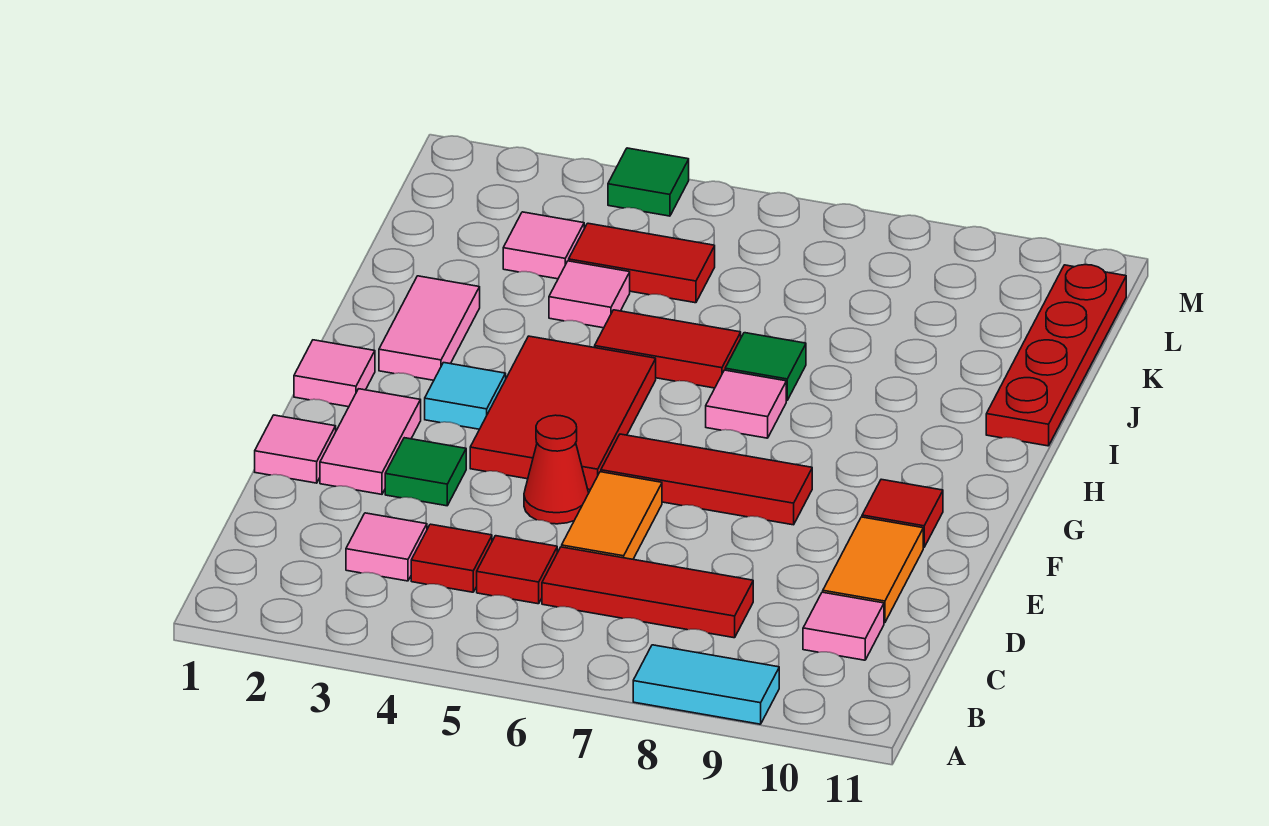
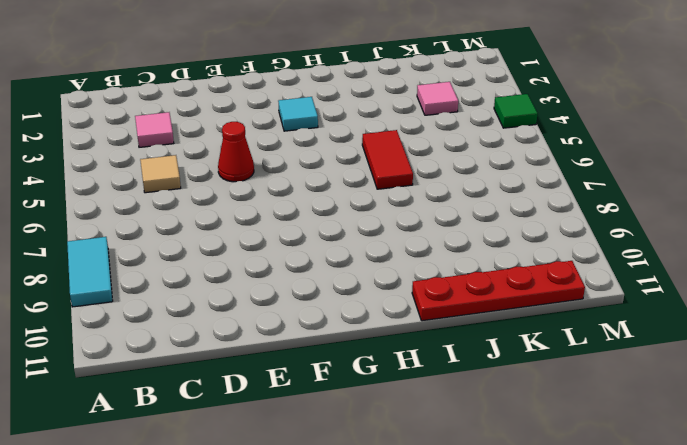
tan tile C5 level 1 -> red tile C5 level 1
none -> red tile C4 level 1
none -> red tile C6:C8 level 1
none -> pink tile C10 level 1

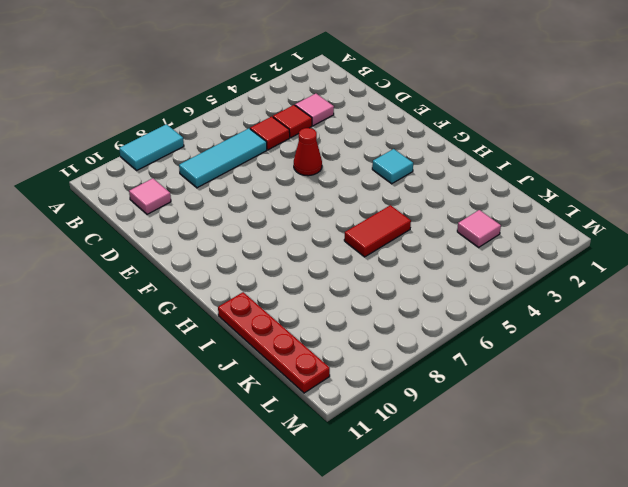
cyan tile C6:C8 level 1 -> red tile C6:C8 level 1
none -> orange tile D6:E6 level 1
none -> orange tile D10:E10 level 1
none -> pink tile E1 level 1

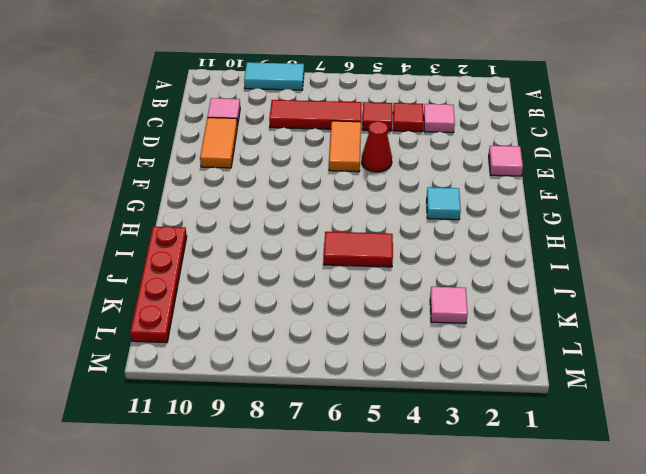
none -> pink tile E2:F2 level 1
none -> green tile E3 level 1
none -> red tile F4:H5 level 1

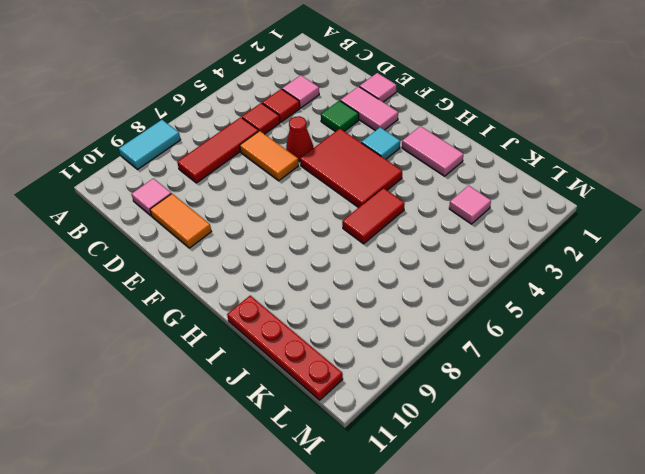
none -> red tile F6:F8 level 1
none -> red tile F10 level 1
none -> pink tile G1 level 1

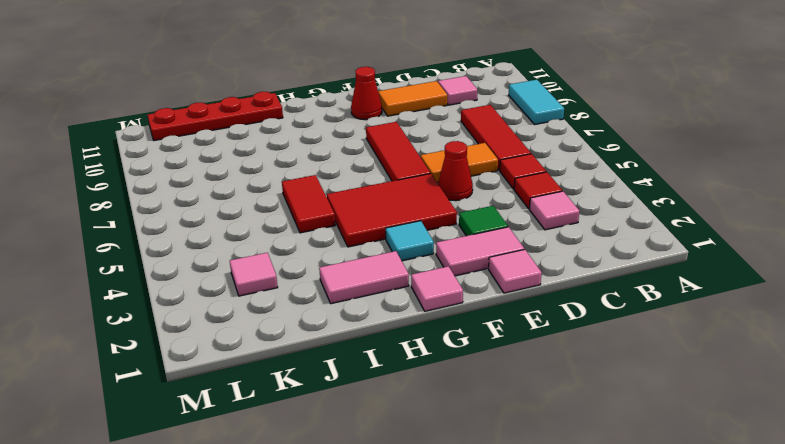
red cone F10 level 1 -> red tile F10 level 1
none -> pink tile H7 level 1
none -> green tile I7 level 1
none -> pink tile J4 level 1

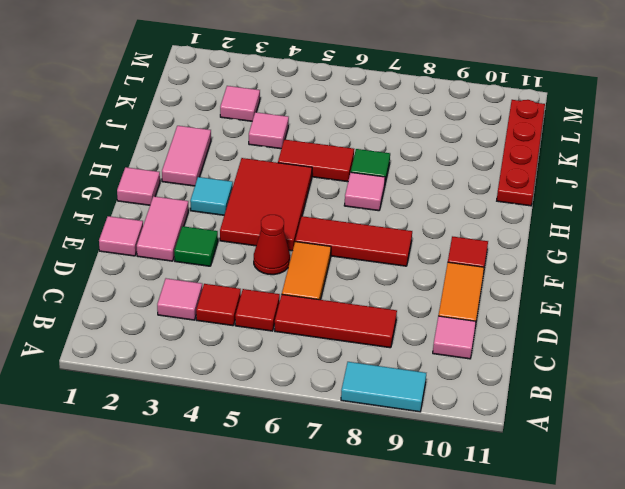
none -> red tile K4:K5 level 1
none -> green tile M4 level 1

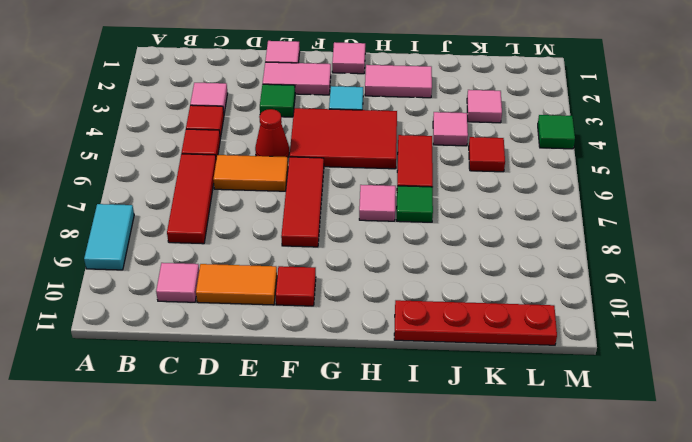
red tile K5 level 1 -> red tile K4:K5 level 1

